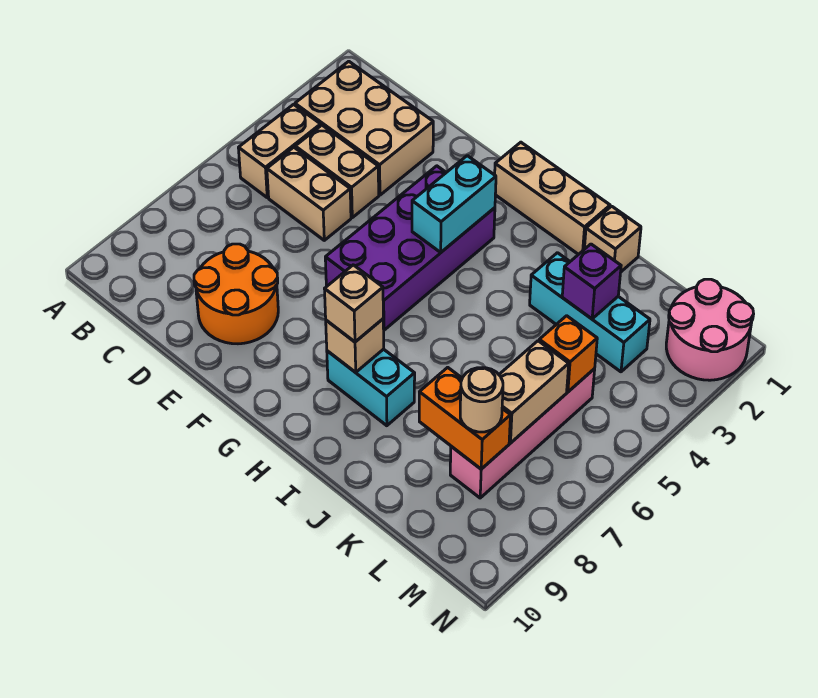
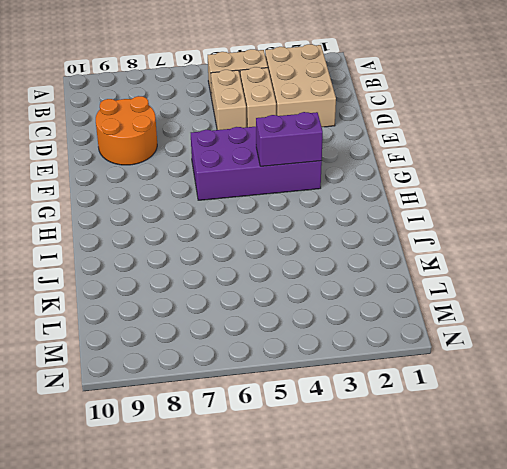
purple brick G3:G4 level 2 -> cyan brick G3:G4 level 2
none -> tan brick G1:I1 level 1
none -> cyan brick H8:I8 level 1
none -> tan brick J1 level 1

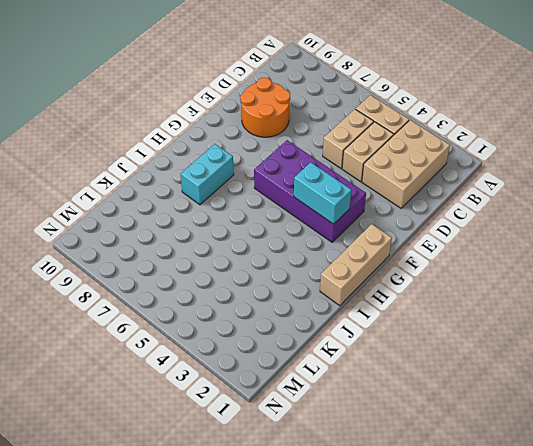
none -> tan brick J1 level 1
none -> cyan brick J3:L3 level 1
none -> pink brick L5:L8 level 1

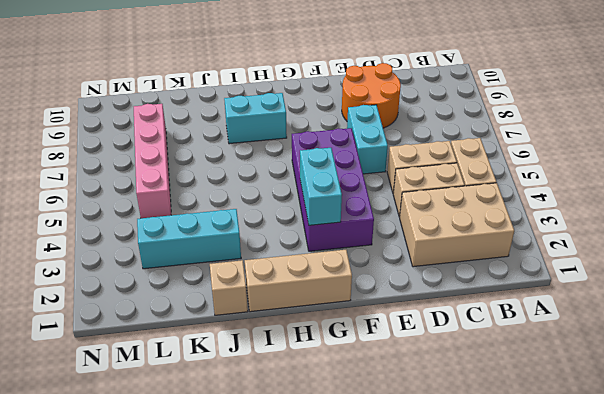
cyan brick E6:E7 level 1 -> none
none -> pink round brick M1:N2 level 1
none -> tan brick H8 level 2
none -> purple brick K3 level 2

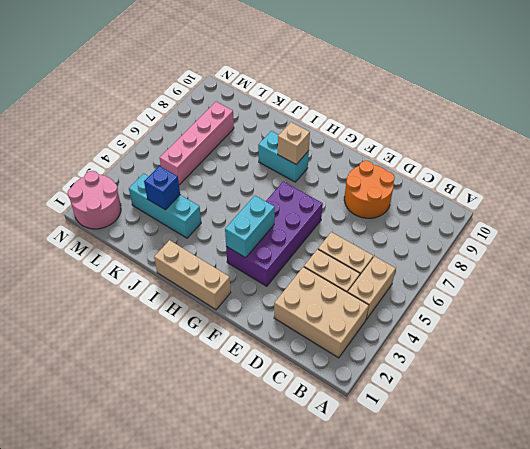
blue brick K3 level 2 -> purple brick K3 level 2
none -> tan brick J1 level 1
none -> orange brick K8:L8 level 2
none -> orange brick L5 level 2

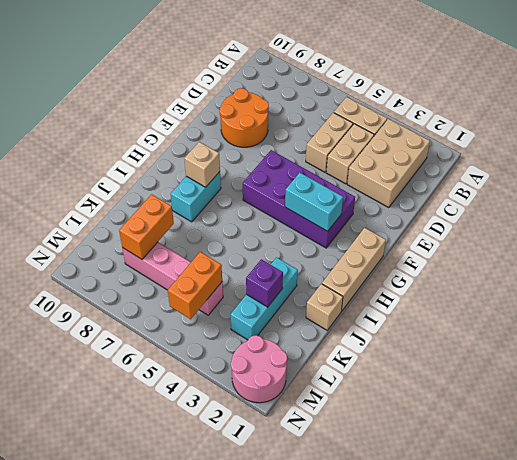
orange brick L5:M5 level 2 -> orange brick L5 level 2
none -> tan brick L6:L7 level 2
none -> tan brick H8 level 3
none -> tan round brick L8 level 3

